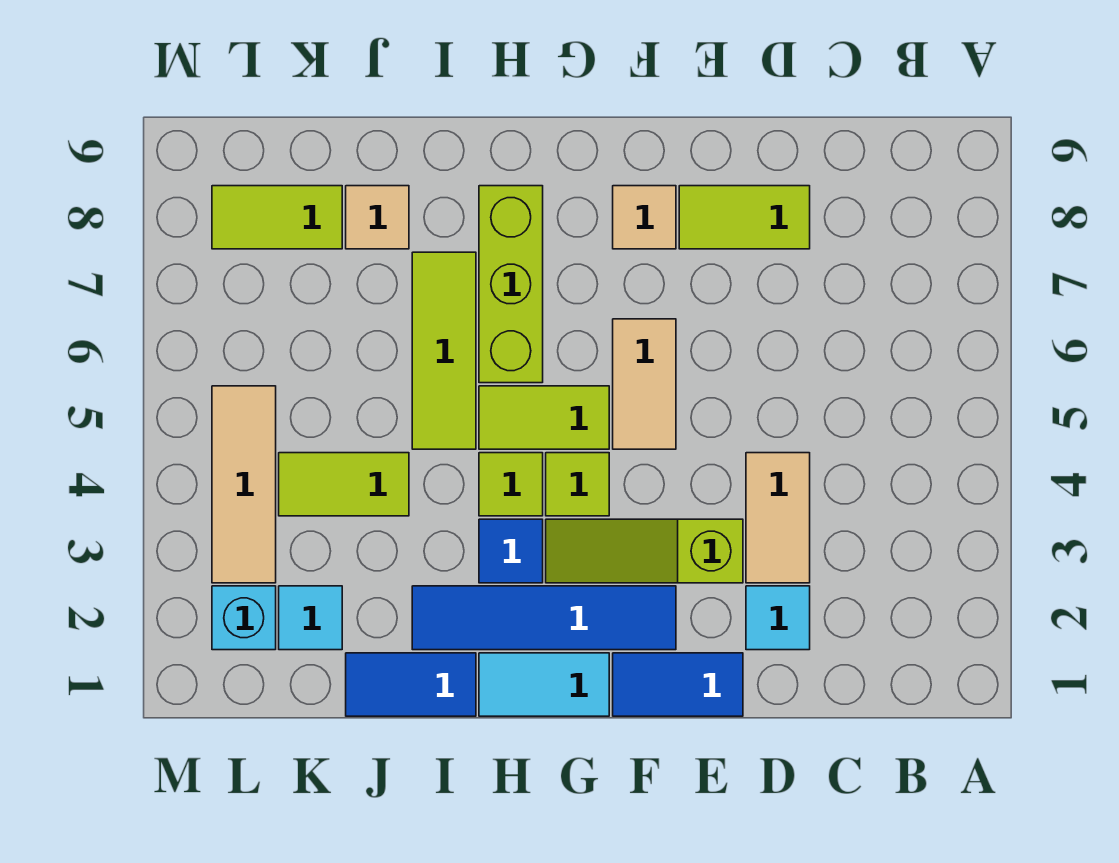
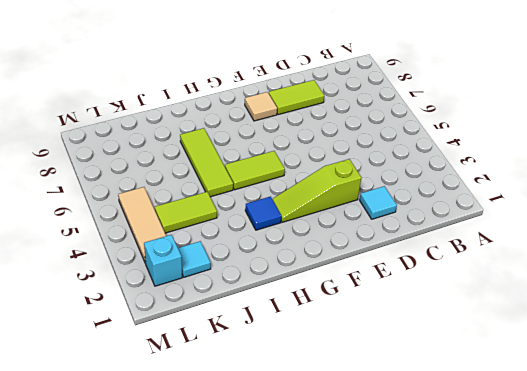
none -> tan tile D3:D4 level 1
none -> blue tile E1:F1 level 1
none -> blue tile F2:I2 level 1

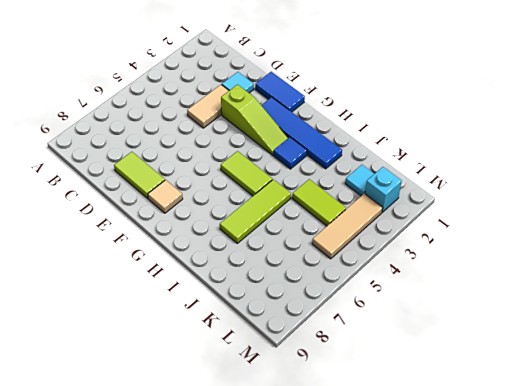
none -> tan tile F5:F6 level 1
none -> cyan tile G1:H1 level 1
none -> lime tile G4 level 1

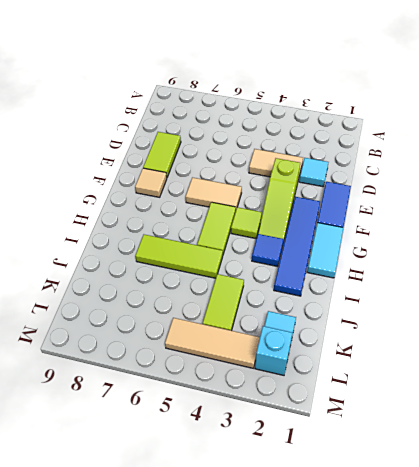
none -> lime tile H4 level 1
none -> lime brick H6:H8 level 1
none -> blue tile I1:J1 level 1

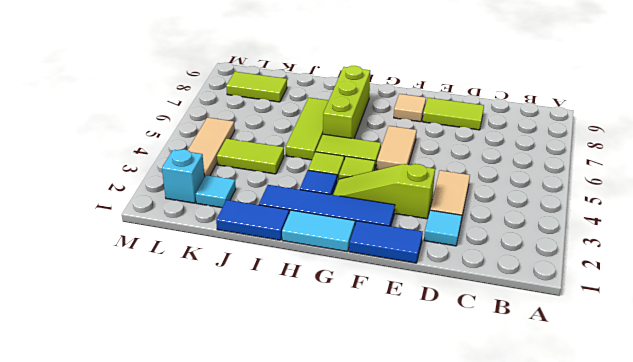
none -> tan tile J8 level 1

